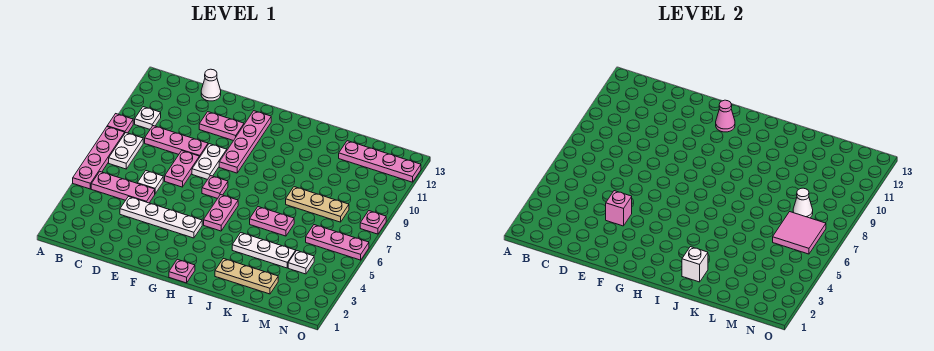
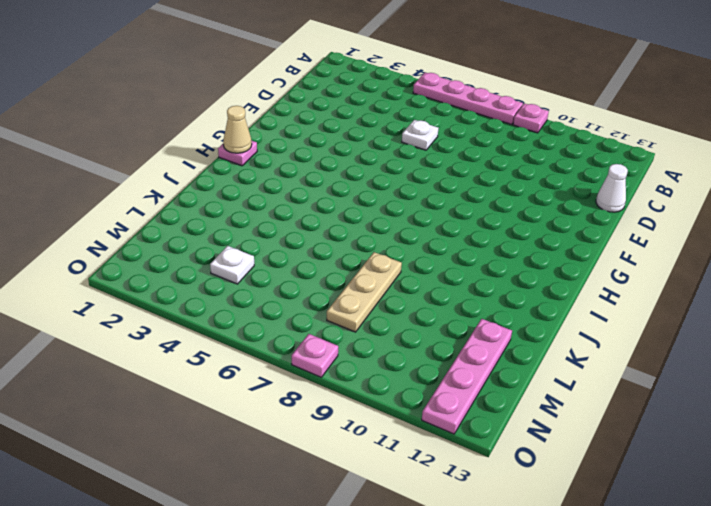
tan cone H1 level 2 -> none
none -> pink plate B5:D5 level 1
none -> white plate B7:B8 level 1
none -> white plate B10 level 1

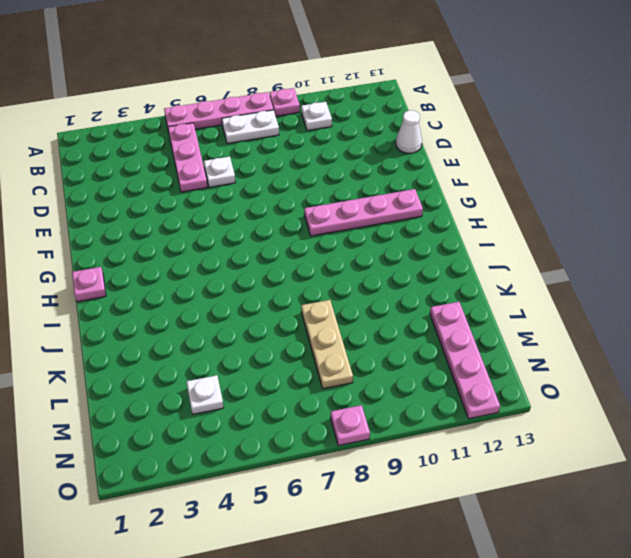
none -> pink plate C9:E9 level 1
none -> white plate D4:G4 level 1
none -> pink plate E7:E8 level 1

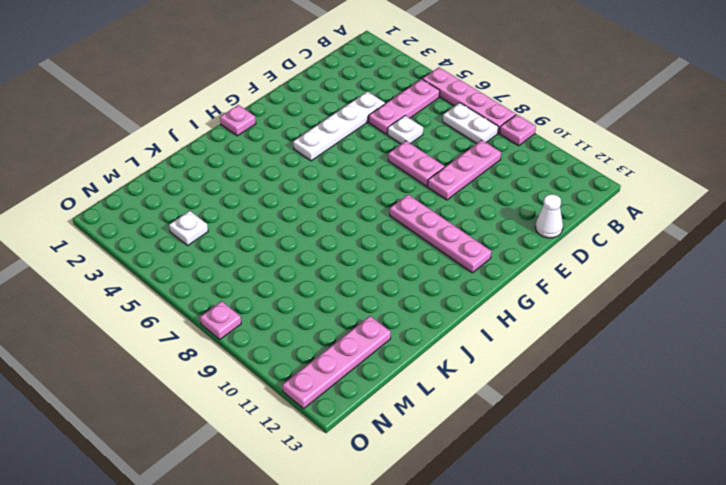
none -> white plate B10 level 1
none -> pink plate E11:F11 level 1
none -> white plate F8:F9 level 1

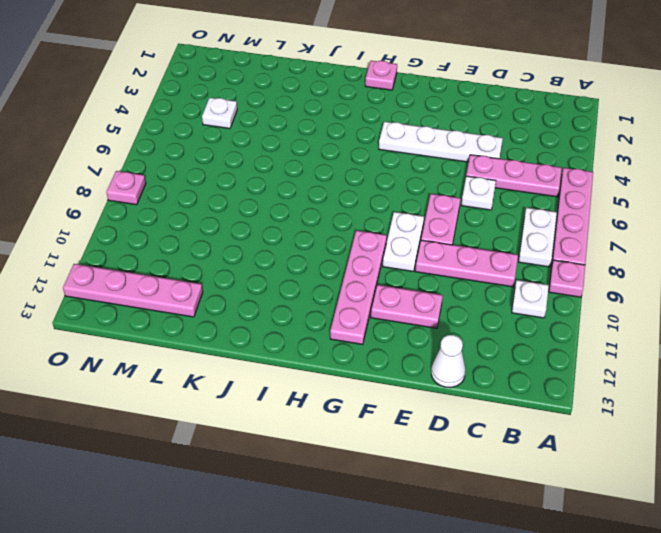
none -> pink plate G7 level 1
none -> pink plate H5:H6 level 1
none -> tan plate J2:L2 level 1

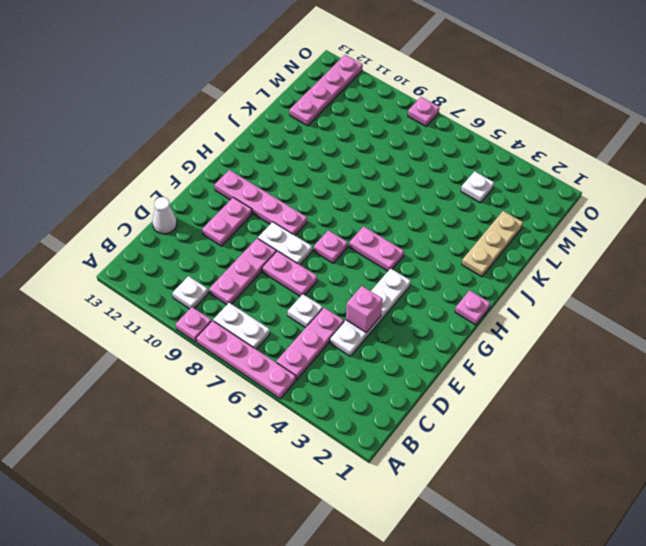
none -> white plate J4:L4 level 1
none -> pink plate J6:K6 level 1
none -> tan plate K8:M8 level 1

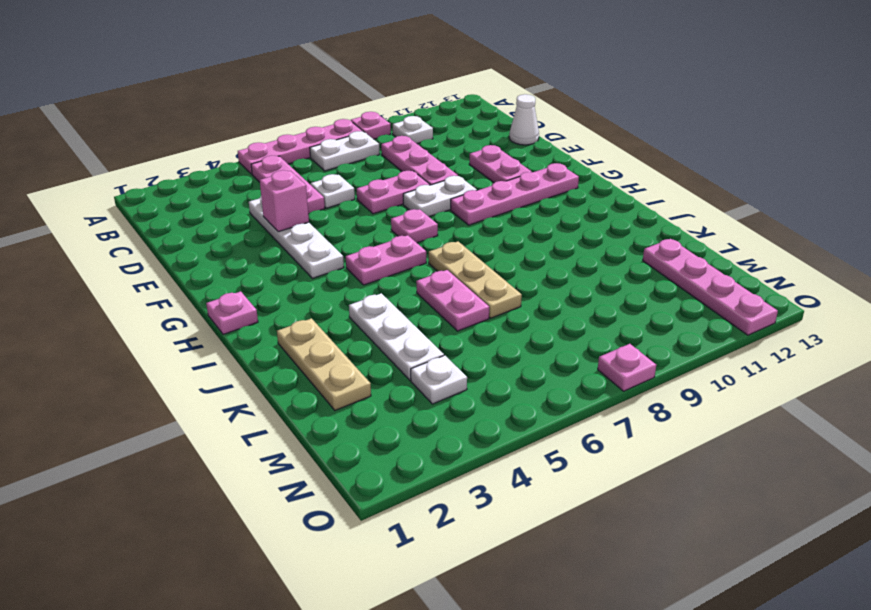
tan plate I7:K7 level 1 -> tan plate K8:M8 level 1
none -> pink plate M6:O6 level 1
none -> pink cone G12 level 2
none -> white brick J2 level 2

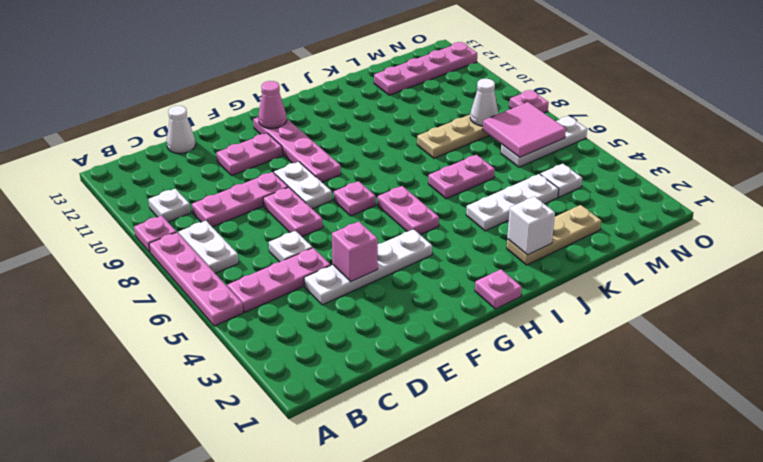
white plate M6:O6 level 1 -> pink plate M6:O6 level 1

